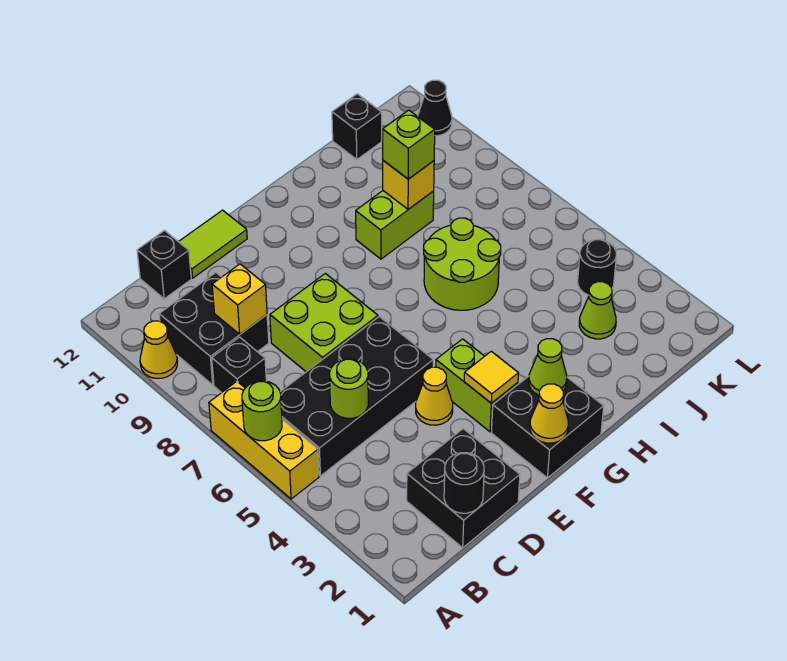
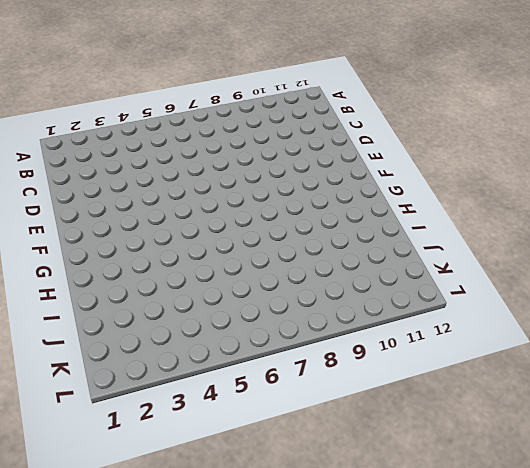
none -> yellow brick A5:A7 level 1
none -> yellow cone A10 level 1
none -> black brick B5:E6 level 1

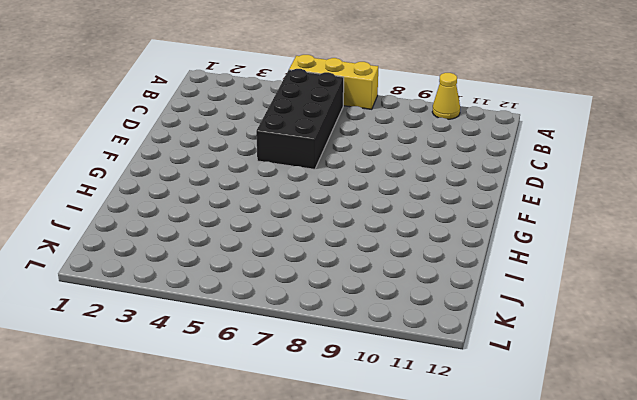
none -> black brick B8 level 1
none -> black brick B9:C10 level 1
none -> black brick C1:D2 level 1

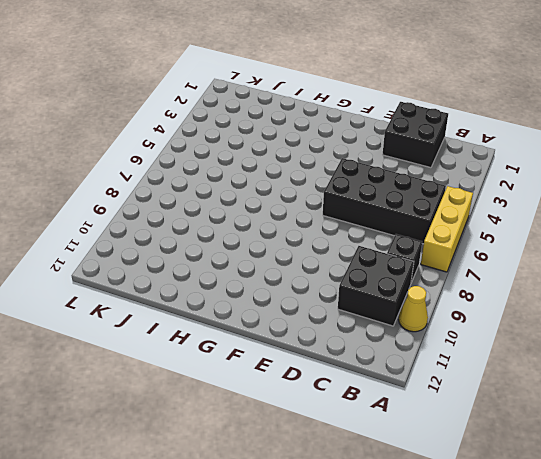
none -> black brick C12 level 1
none -> lime brick D7:E8 level 1
none -> lime tile D12:E12 level 1

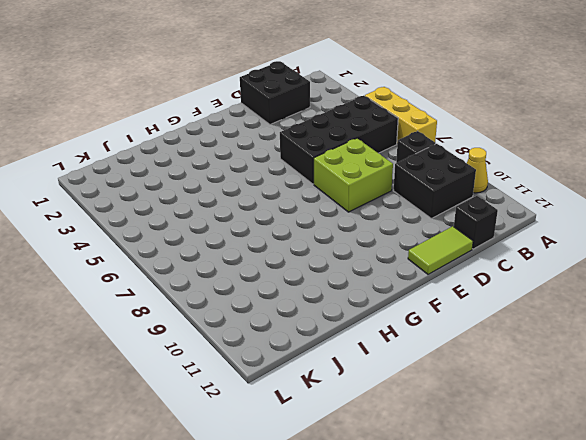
none -> yellow cone E4 level 1
none -> black brick F1:G2 level 1
none -> lime brick F3:F4 level 1

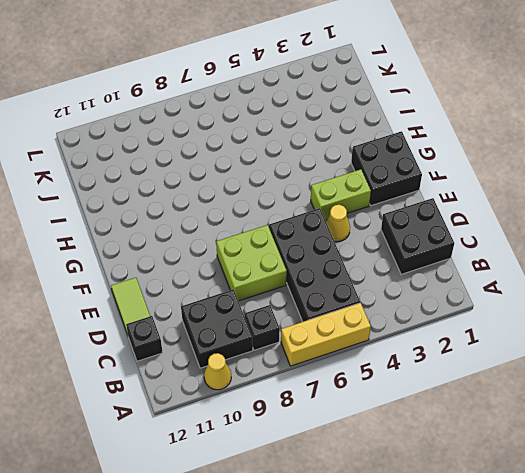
none -> lime round brick H6:I7 level 1
none -> lime brick H9:I9 level 1
none -> lime cone J3 level 1

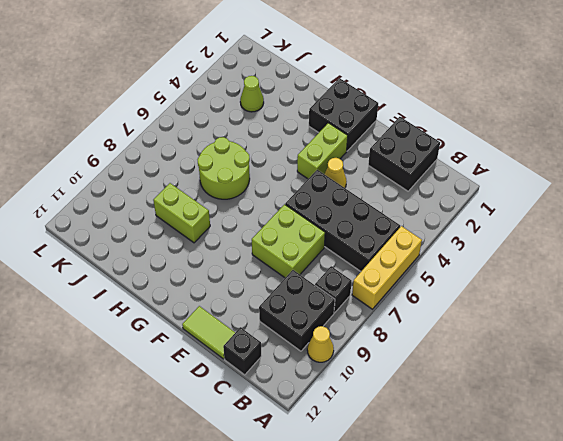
none -> black brick J12 level 1
none -> black round brick K4 level 1
none -> black cone L11 level 1

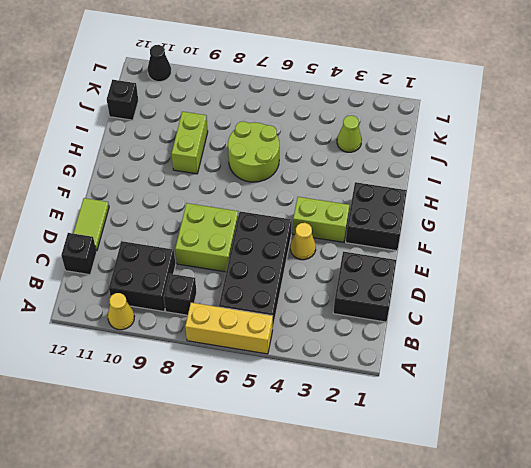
none -> black round brick K4 level 1
none -> lime round brick A6 level 2
none -> black round brick C1 level 2

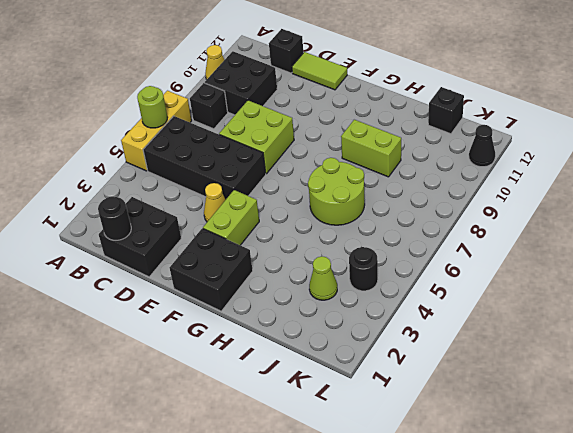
none -> lime round brick C5 level 2
none -> yellow brick C9 level 2
none -> yellow cone F1 level 2

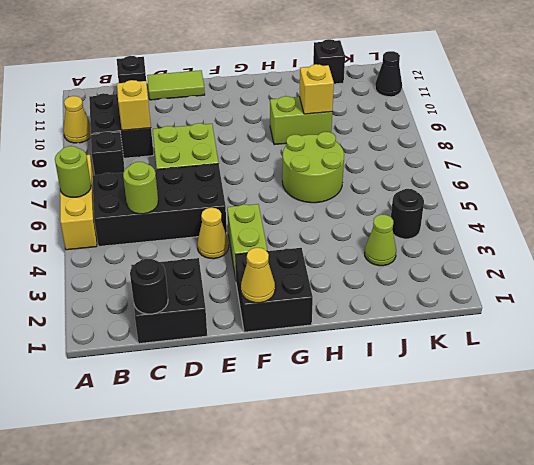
none -> yellow tile F3 level 2
none -> lime cone G2 level 2
none -> lime brick I9 level 3

